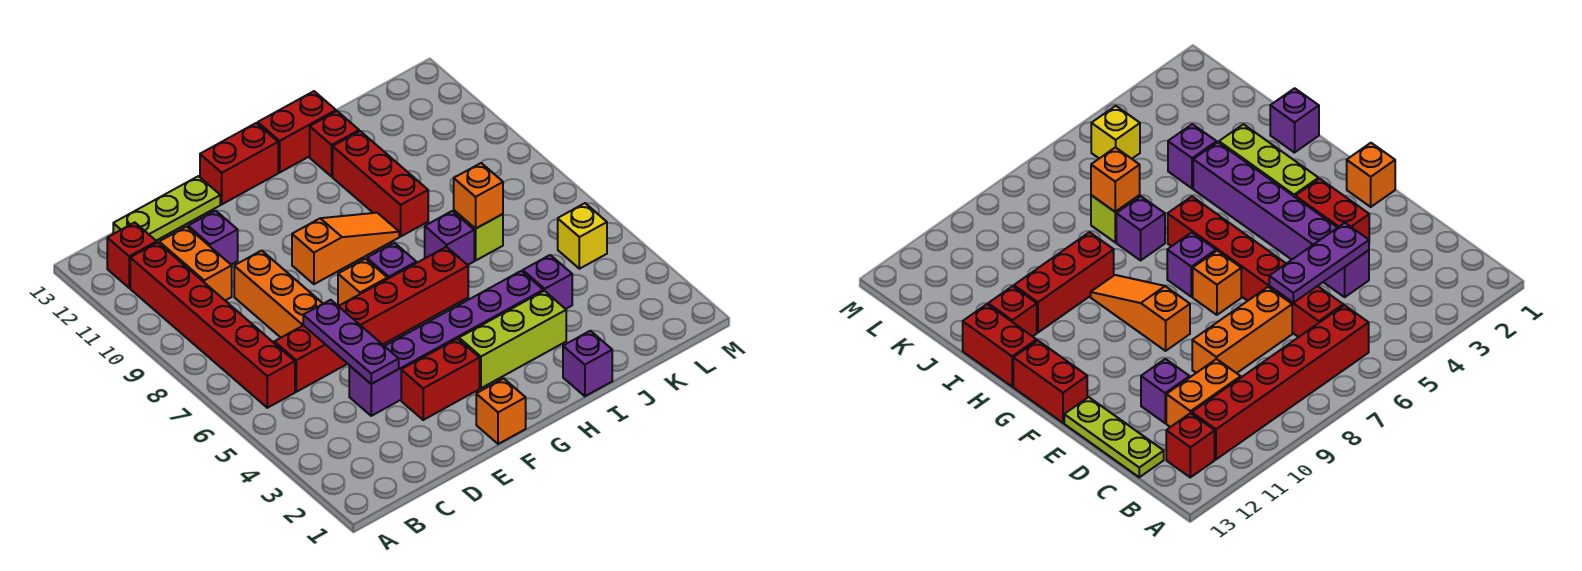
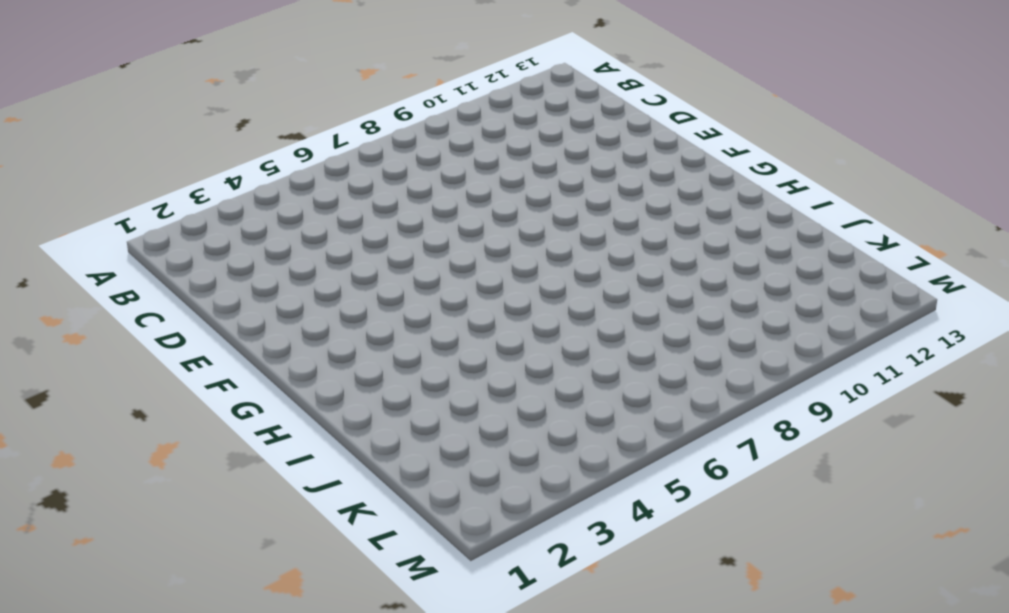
none -> red brick B6:B11 level 1
none -> red brick B12 level 1
none -> red brick C6:H6 level 1

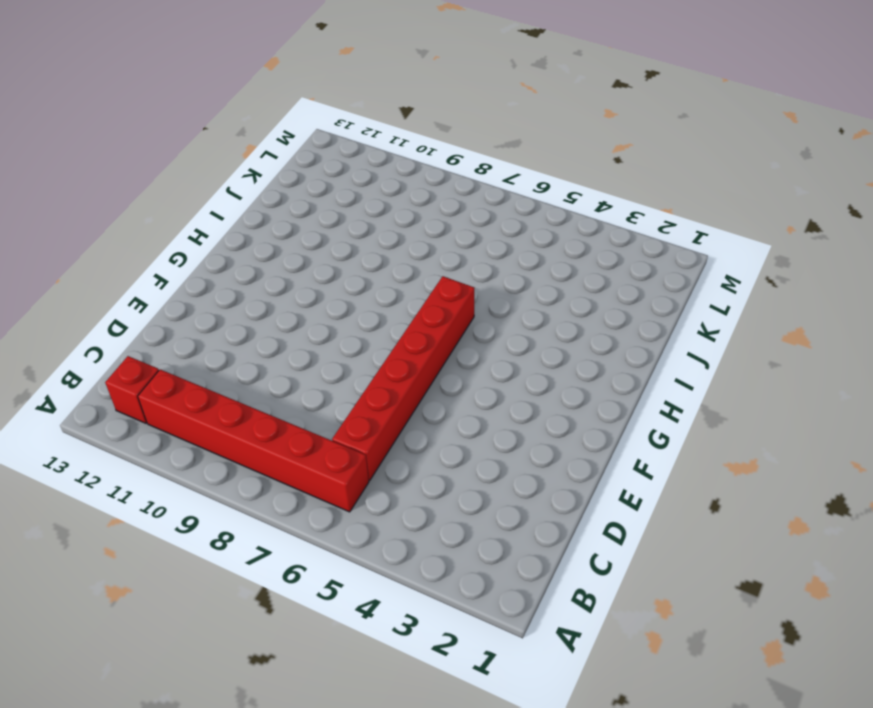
none -> orange brick C10:C11 level 1
none -> lime plate C13:E13 level 1
none -> purple brick D4:I4 level 1

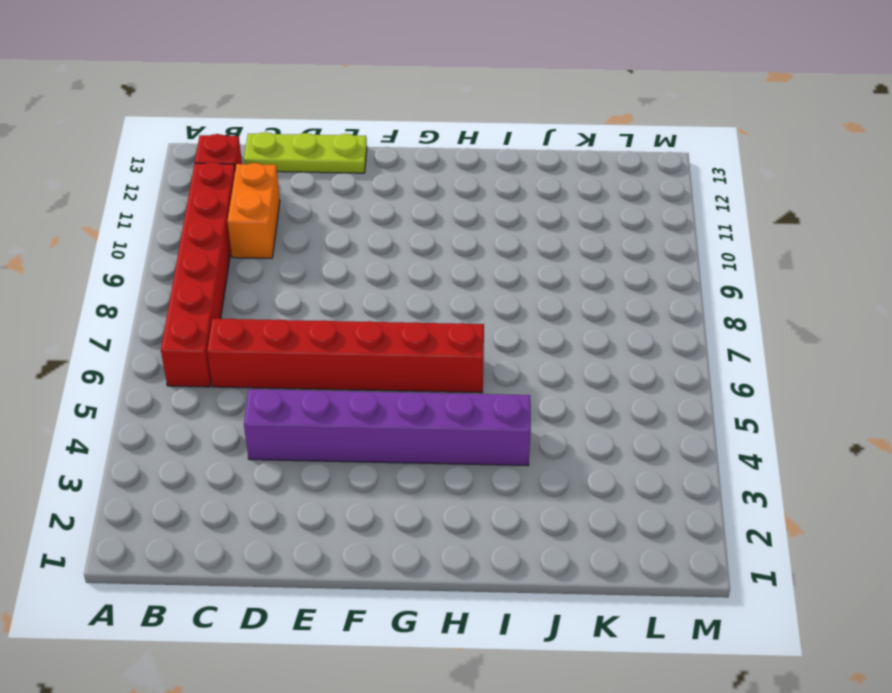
none -> orange brick D7:D9 level 1
none -> purple brick D11 level 1
none -> red brick E3:F3 level 1

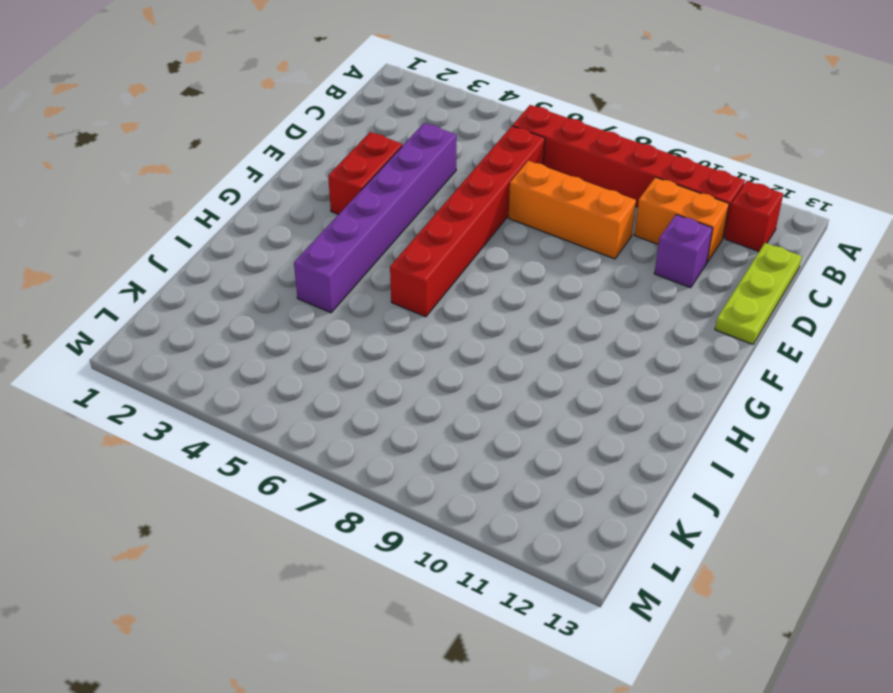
none -> orange brick F1 level 1
none -> orange brick F7 level 1
none -> orange slope F9:H9 level 1 top F

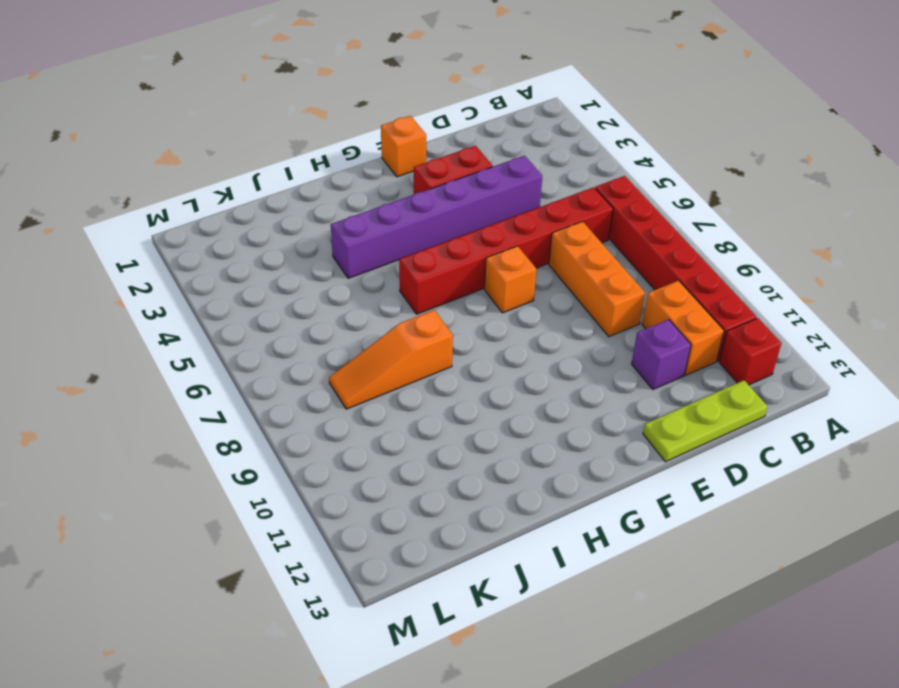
orange slope I8:K8 level 1 top I -> orange slope F9:H9 level 1 top F
none -> red brick F13:G13 level 1
none -> lime brick G3:I3 level 1
none -> purple brick G7 level 1

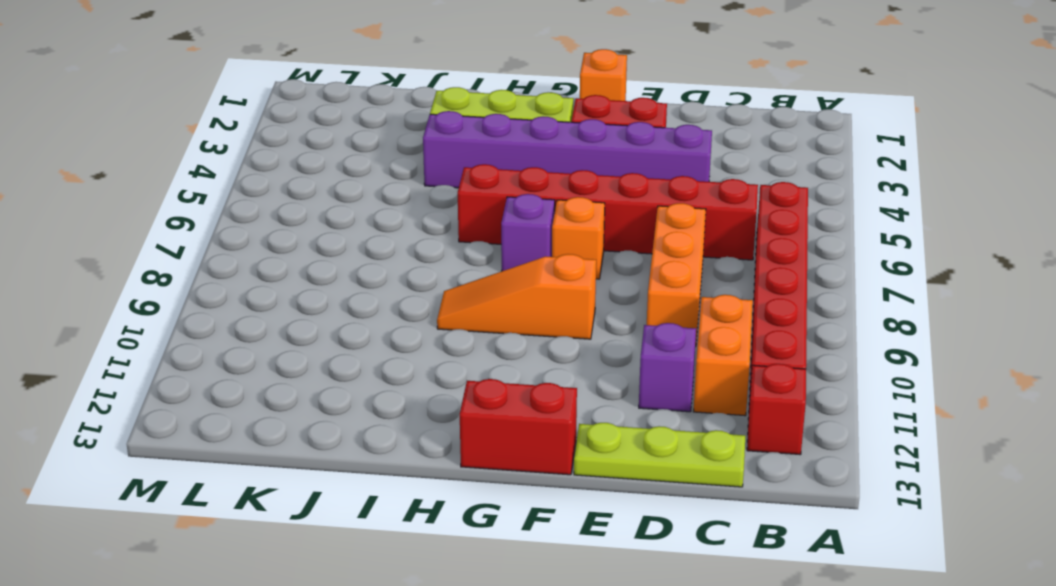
none -> red brick H13:I13 level 1
none -> purple brick I1 level 1
none -> purple brick I7 level 1

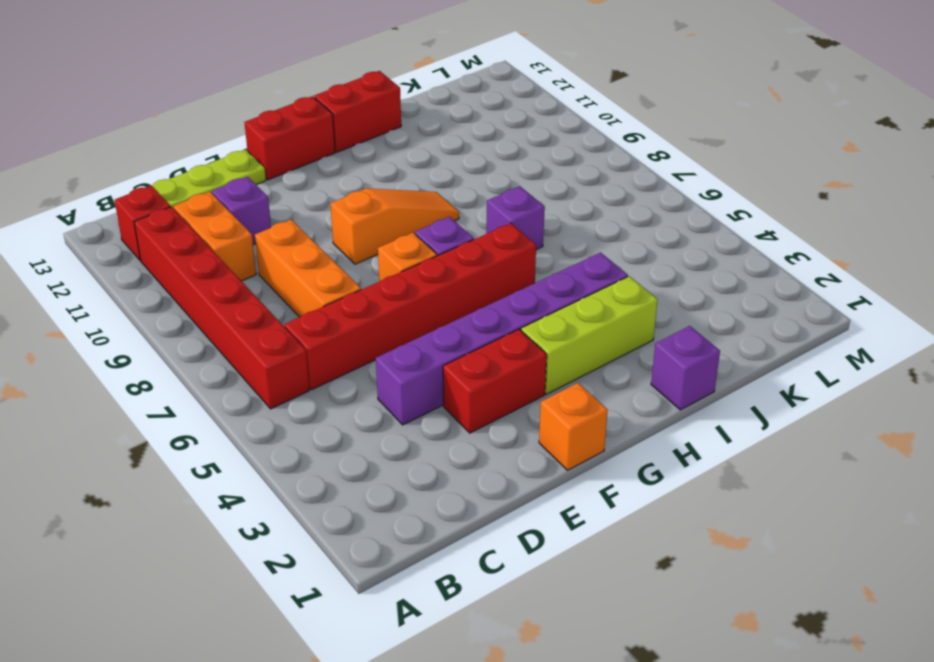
none -> red brick I9:I11 level 1
none -> red brick I12 level 1
none -> purple brick J4 level 1

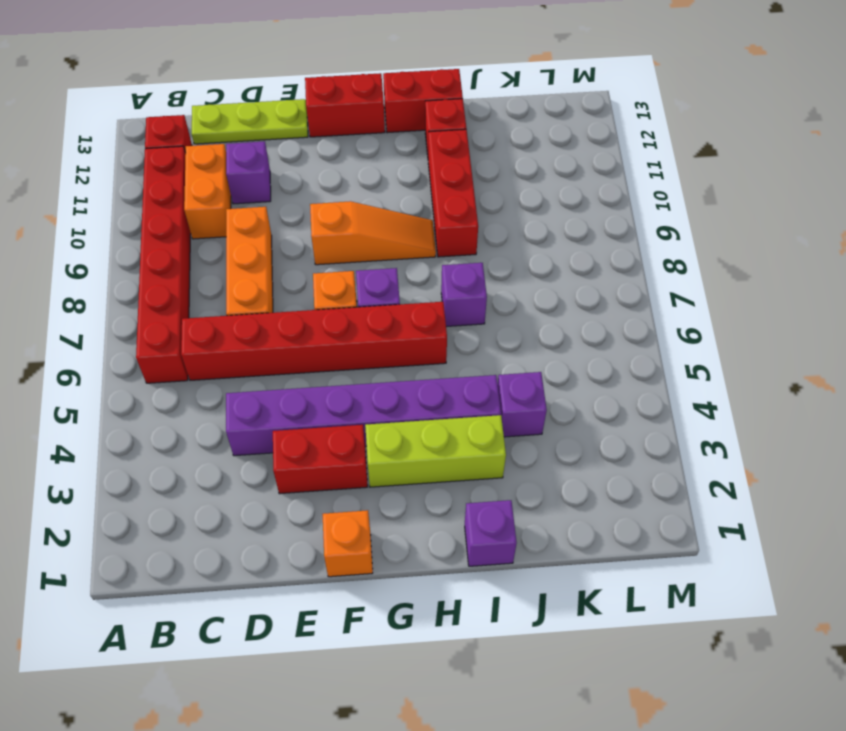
none -> lime brick J7 level 1
none -> yellow brick L5 level 1
none -> purple plate D4:D6 level 2

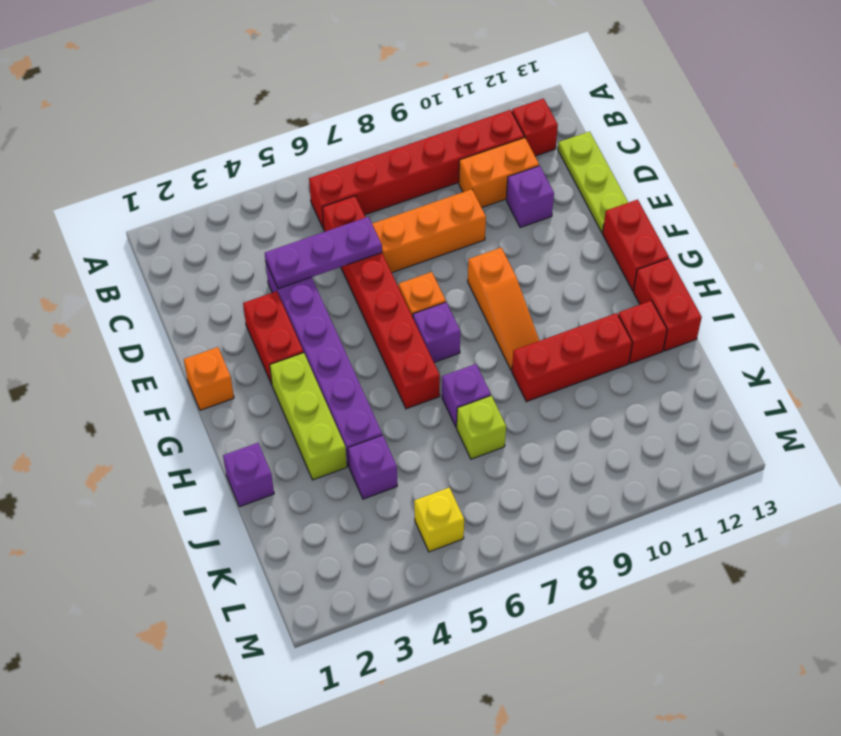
none -> orange brick J7 level 2

